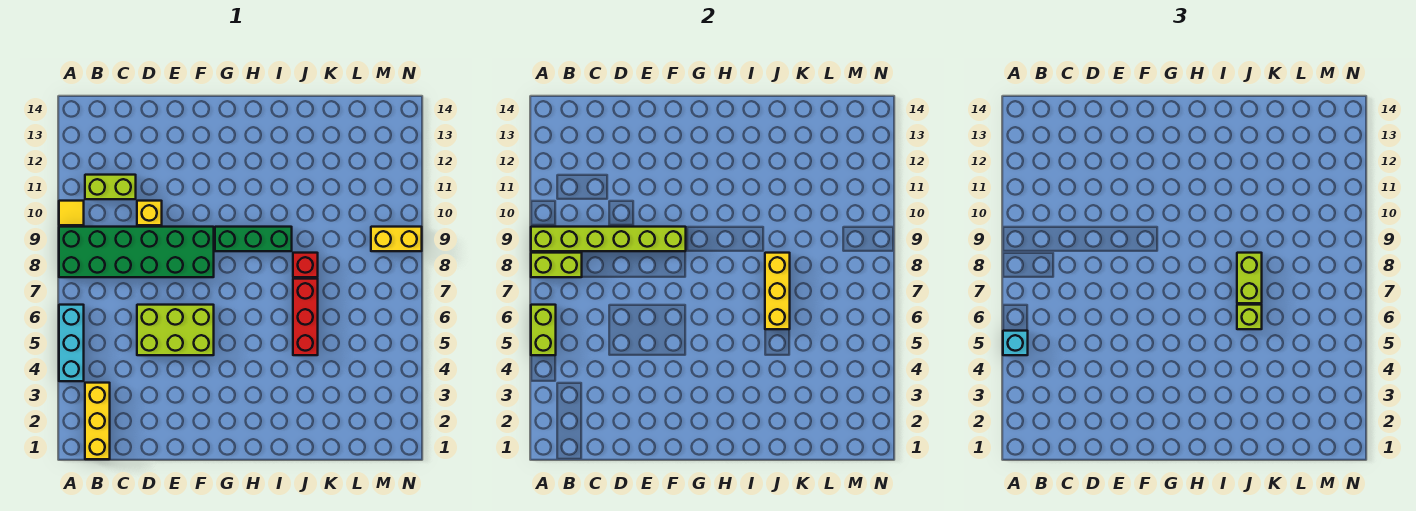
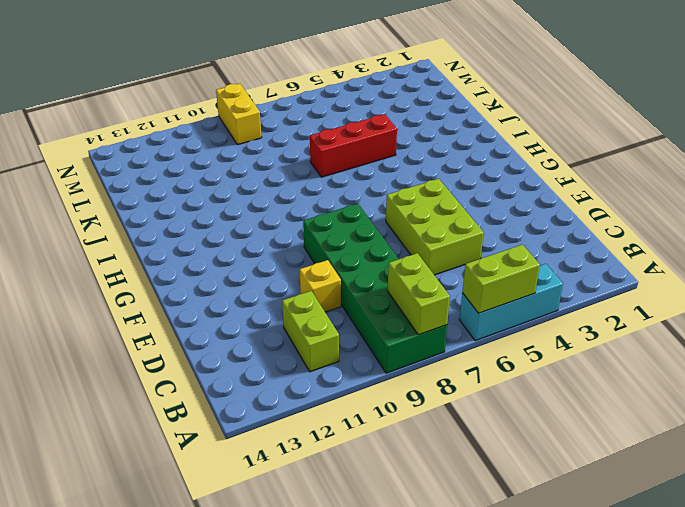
none -> yellow tile A10 level 1
none -> yellow brick B1:B3 level 1
none -> green brick G9:I9 level 1

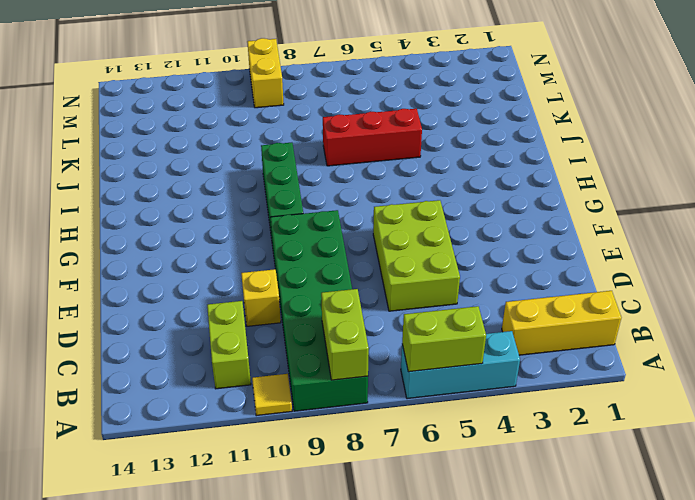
none -> red brick J8 level 1
none -> lime brick A9:F9 level 2
none -> yellow brick J6:J8 level 2

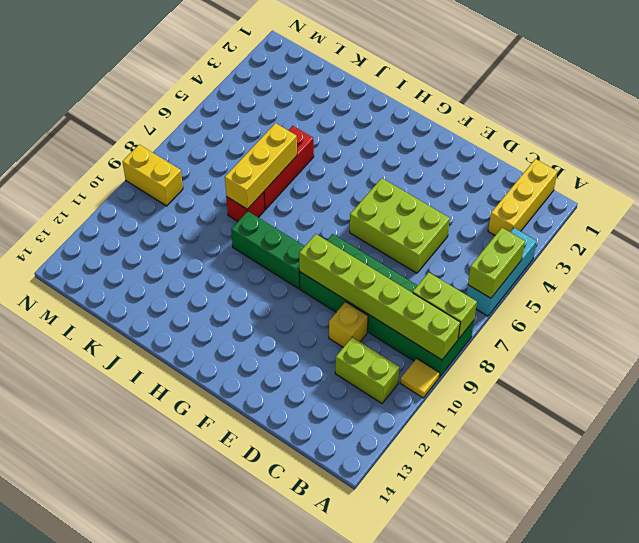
none -> cyan brick A5 level 3
none -> lime brick J6 level 3
none -> lime brick J7:J8 level 3

